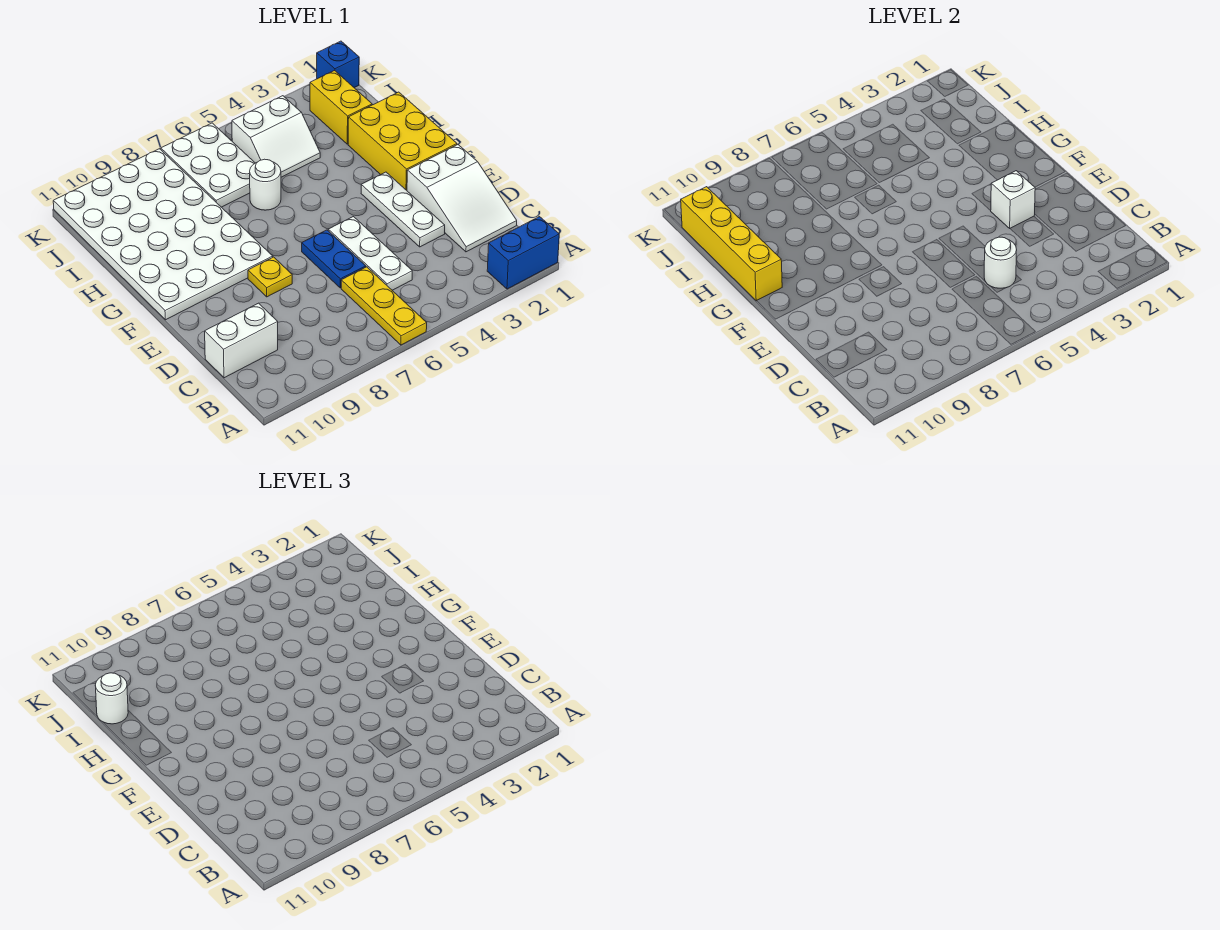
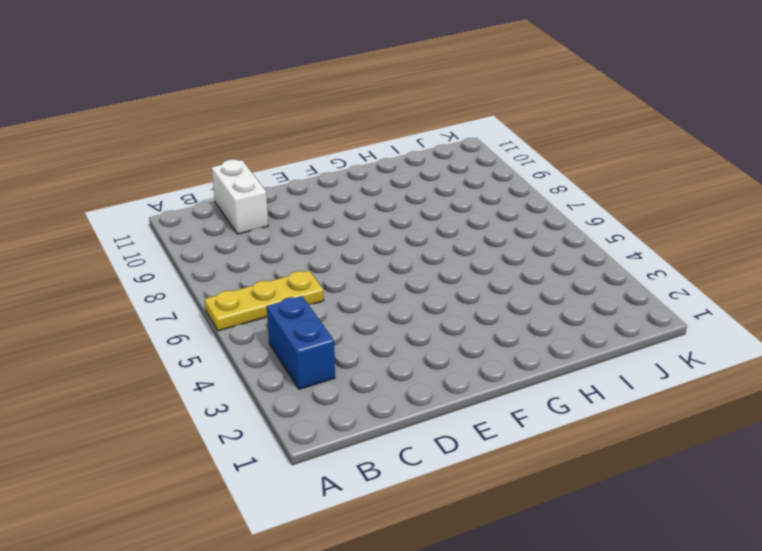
blue brick B3:B4 level 1 -> blue brick A1:A2 level 1
none -> white slope C1:E2 level 1 top E
none -> white plate C5:E5 level 1
none -> white plate D3:F3 level 1

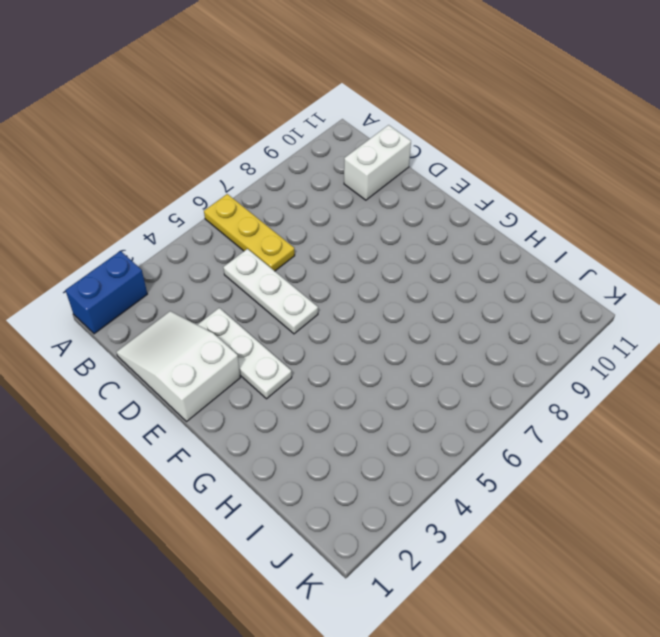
none -> blue plate D6:E6 level 1
none -> yellow plate E8 level 1
none -> yellow brick F1:H2 level 1

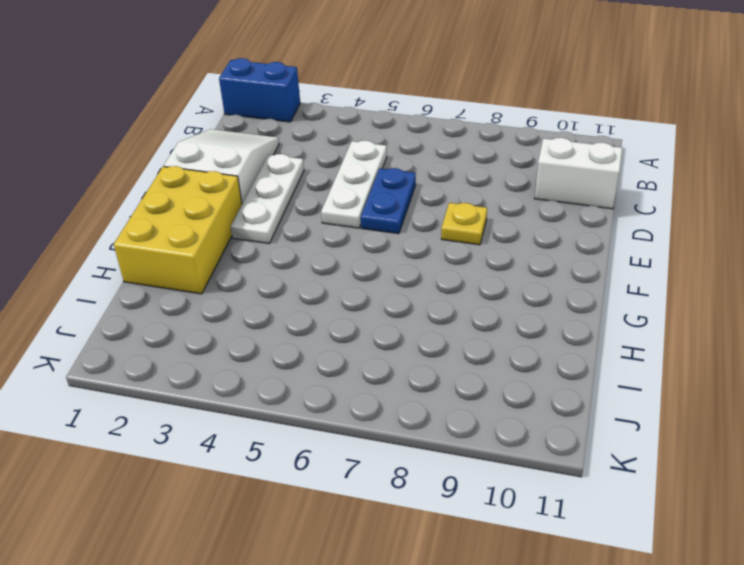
none -> yellow plate A6:C6 level 1
none -> white plate F8:K11 level 1
none -> white round brick H6 level 1

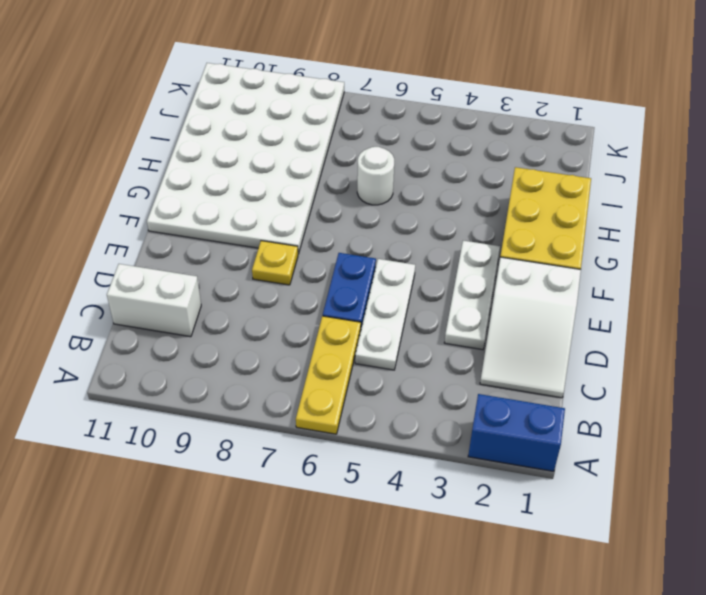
none -> yellow brick I2:J2 level 1
none -> white slope I4:J5 level 1 top J
none -> white plate I6:K7 level 1

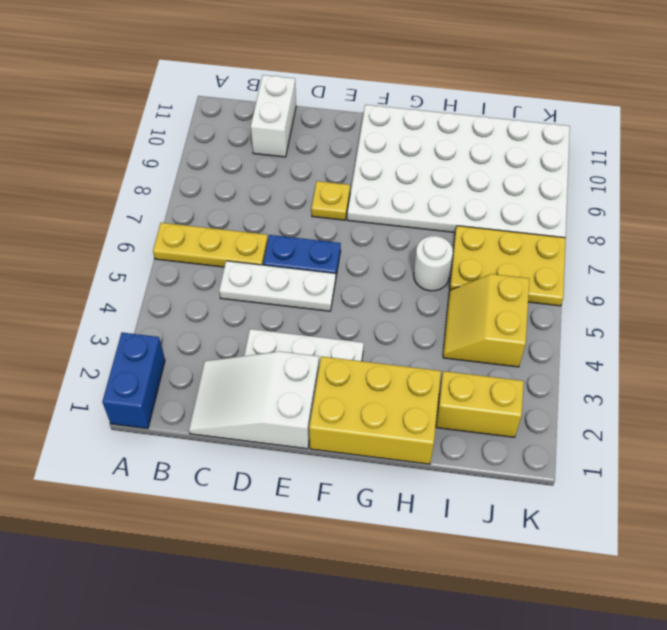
yellow slope I4:J5 level 1 top J -> white slope I4:J5 level 1 top J
yellow plate I6:K7 level 1 -> white plate I6:K7 level 1
none -> blue brick K1 level 1
none -> white round brick C5 level 2
none -> white brick E3 level 2

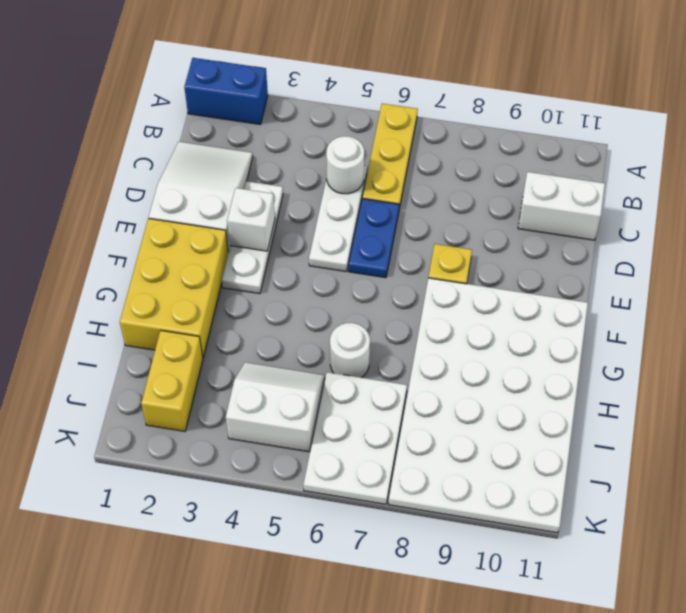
none -> blue brick K1 level 1
none -> yellow brick G11:J11 level 2
none -> white round brick I11 level 3

